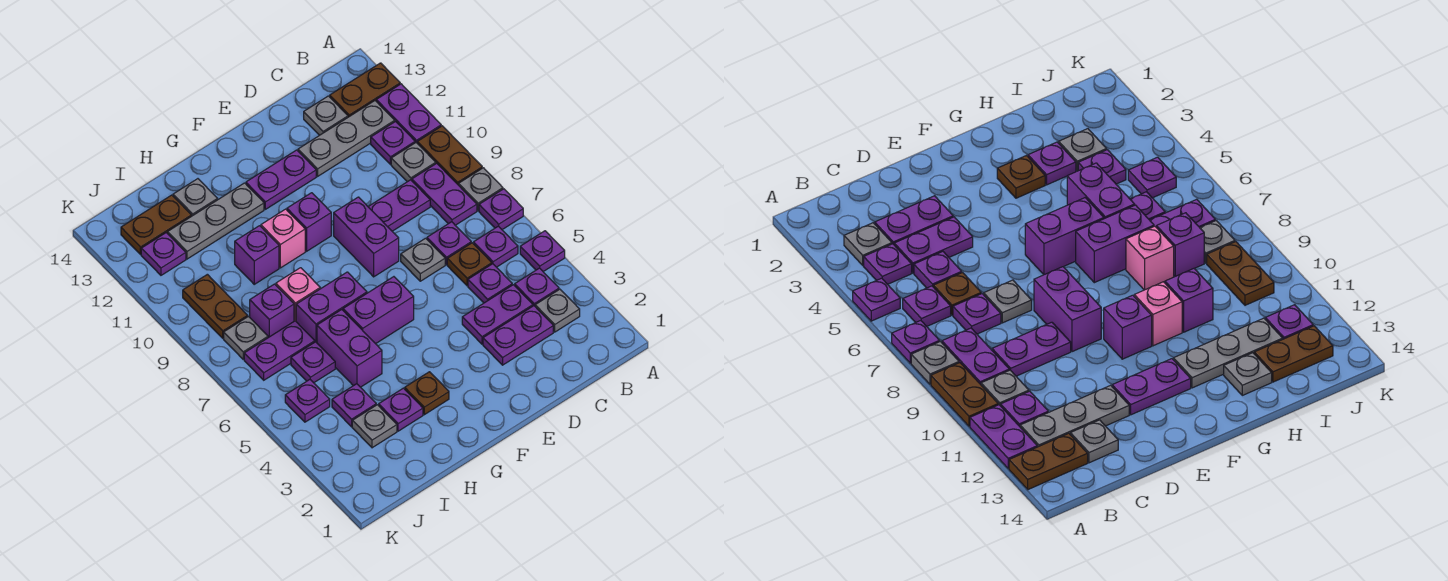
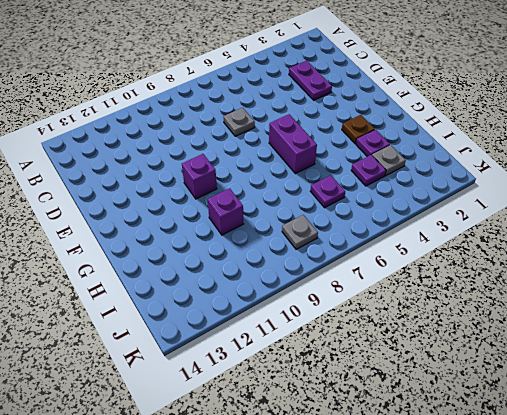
none -> purple plate A5 level 1
none -> purple plate A7 level 1
none -> grey plate A8 level 1
none -> brown plate A9:A10 level 1

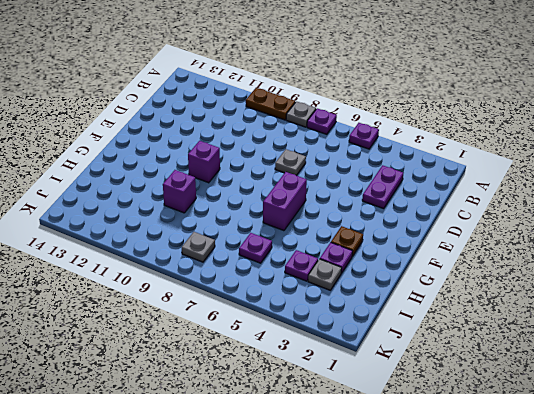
none -> purple plate A11:A12 level 1
none -> brown plate A13:B13 level 1
none -> grey plate B3 level 1
none -> purple plate B4 level 1

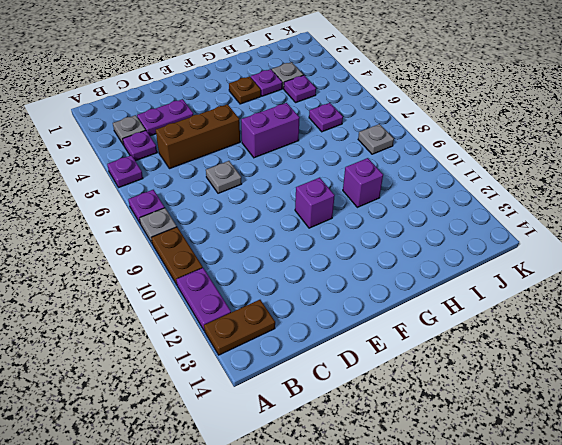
brown brick C5:E5 level 1 -> purple plate C5 level 1
none -> purple plate B6 level 1
none -> purple plate B8:B9 level 1
none -> grey plate B10 level 1
none -> purple plate B11 level 1

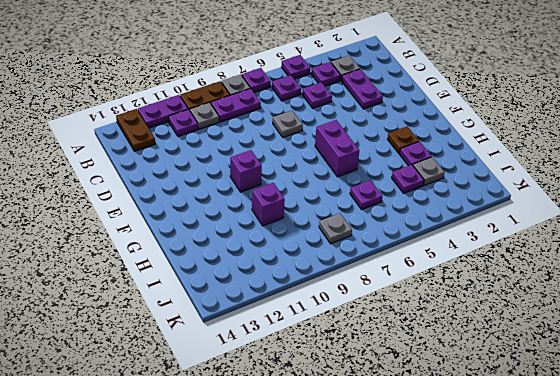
none -> grey plate B12:D12 level 1
none -> purple plate C4:D4 level 1
none -> brown plate C6 level 1
none -> purple plate C7 level 1

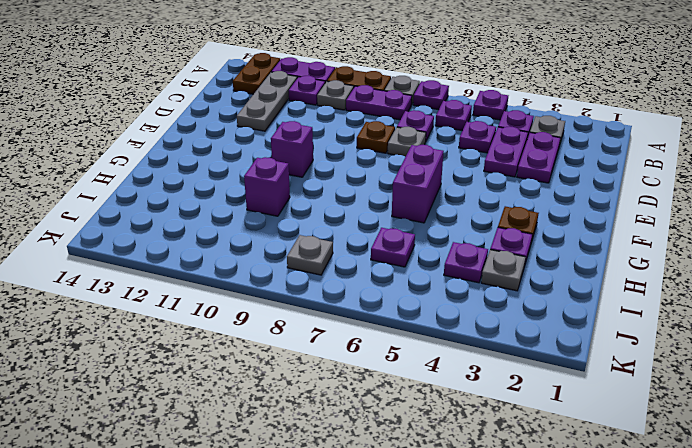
brown plate D8 level 1 -> brown plate C6 level 1
none -> purple plate C9:D9 level 1
none -> grey plate C13 level 1
none -> purple brick E8:E9 level 1
none -> purple plate E12:F12 level 1

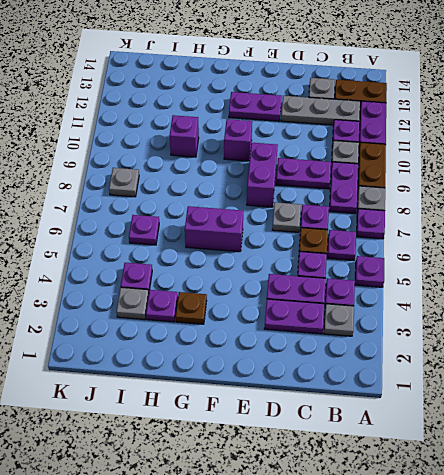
none -> purple brick G7:H7 level 1
none -> pink brick G10 level 1
none -> grey plate G12:I12 level 1
none -> purple brick H5:H6 level 1

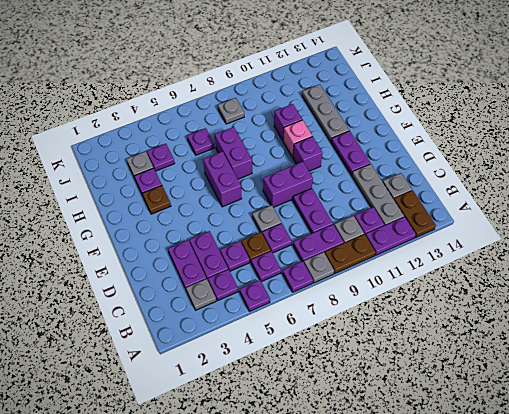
none -> purple brick H5:H6 level 1
none -> pink brick H8 level 1
none -> grey plate H13 level 1
none -> purple plate I7:J7 level 1

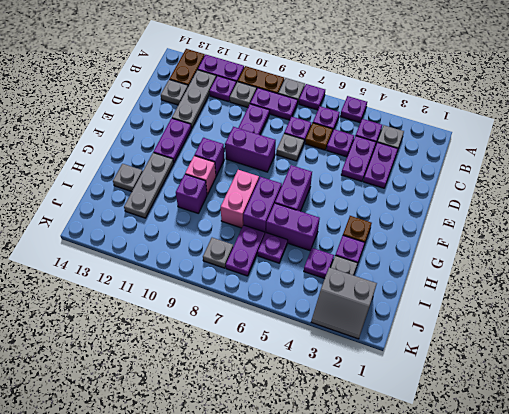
pink brick G8:H8 level 1 -> pink brick H8 level 1
grey slope J2:K3 level 1 top J -> none
none -> purple brick I8 level 1
none -> brown plate I13:J13 level 1
none -> purple plate J5 level 1
none -> brown plate J9:J10 level 1

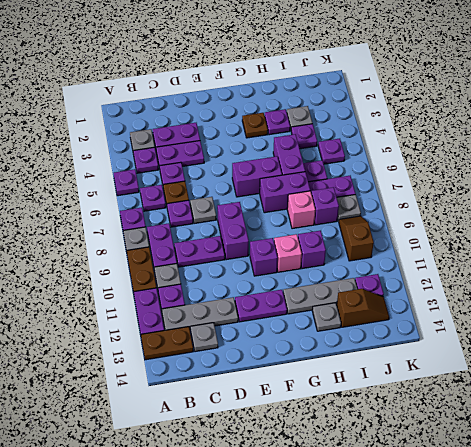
brown slope I13:J13 level 1 top I -> brown plate I13:J13 level 1
brown slope J9:J10 level 1 top 10 -> brown plate J9:J10 level 1

